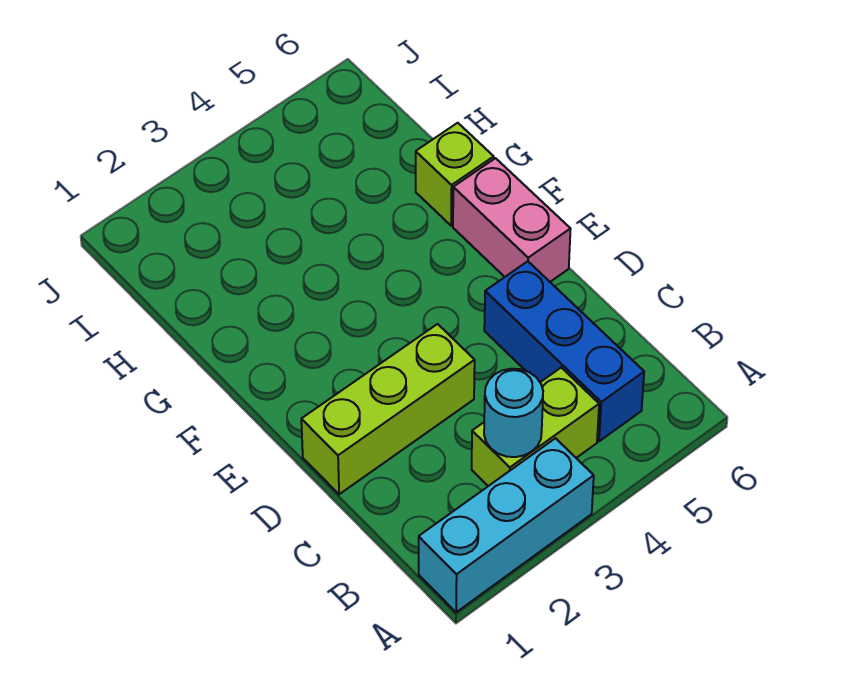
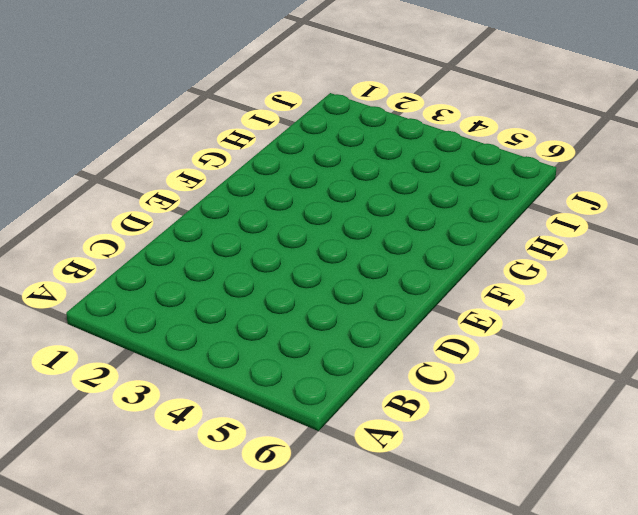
none -> cyan brick A1:A3 level 1
none -> lime brick B3:B4 level 1

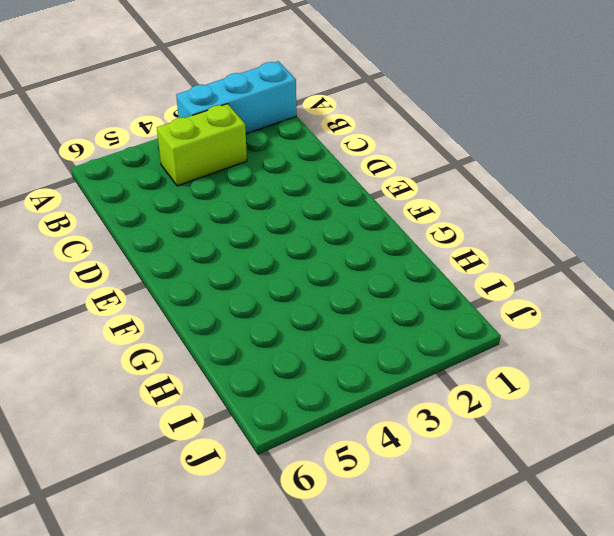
none -> blue brick B5:D5 level 1
none -> lime brick D1:D3 level 1

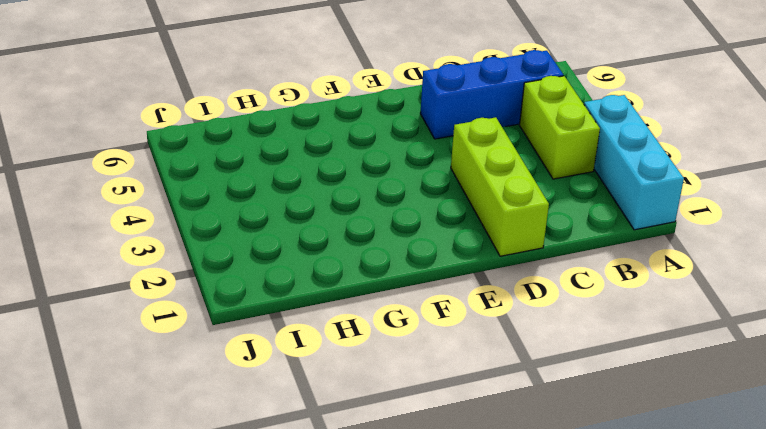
none -> pink brick E6:F6 level 1
none -> lime brick G6 level 1

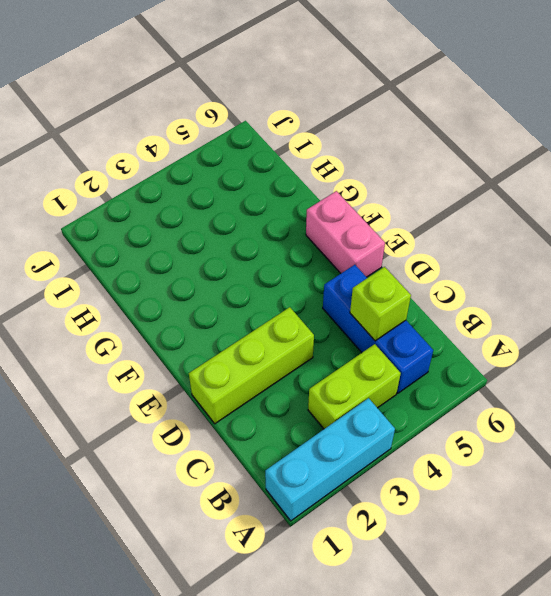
lime brick C5 level 2 -> lime brick G6 level 1
none -> cyan round brick B3 level 2

